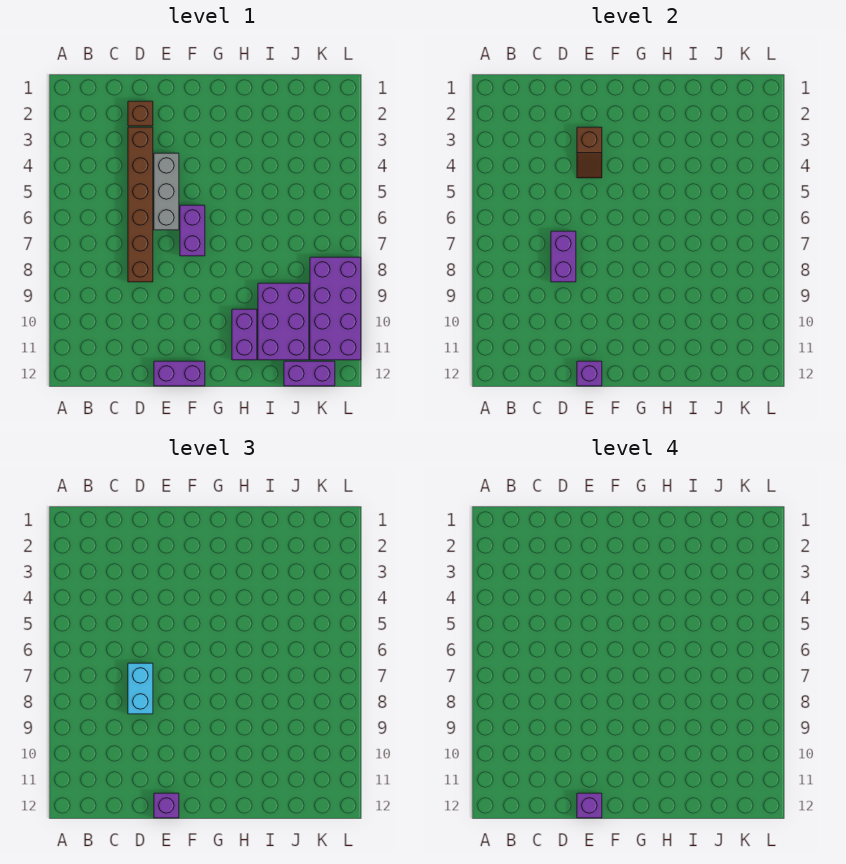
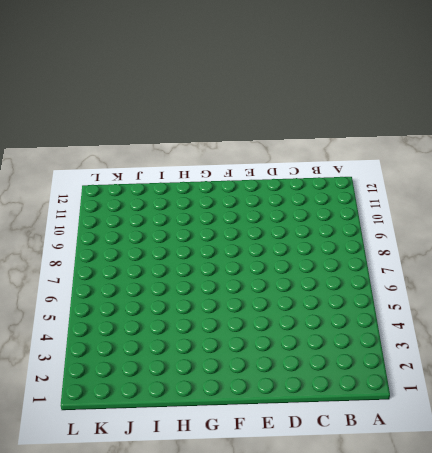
none -> brown brick D2 level 1
none -> brown brick D3:D8 level 1
none -> grey brick E4:E6 level 1

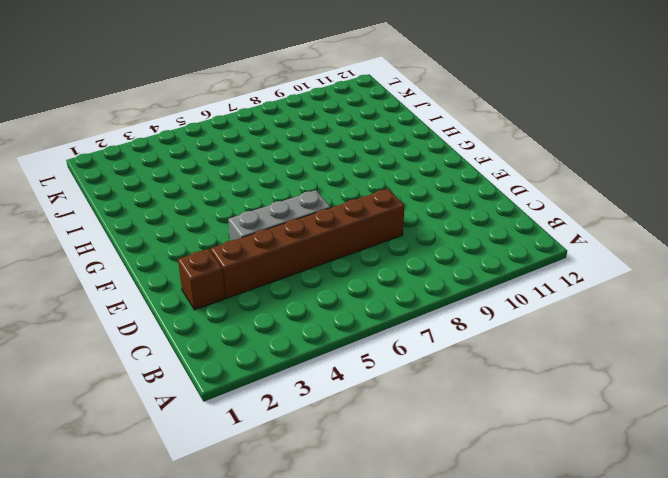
none -> purple brick E12:F12 level 1
none -> purple brick F6:F7 level 1
none -> purple brick H10:H11 level 1

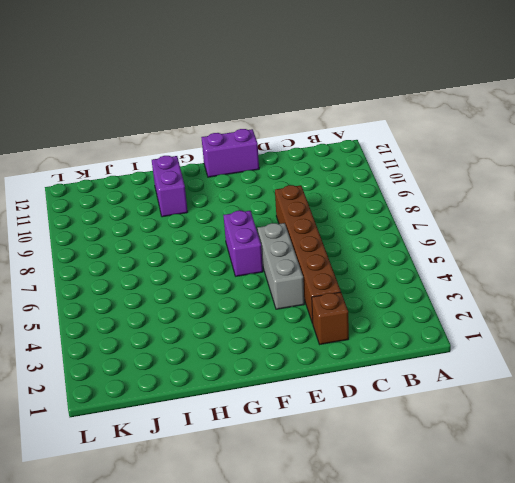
none -> purple brick I9:J11 level 1
none -> purple brick J12:K12 level 1
none -> purple brick K8:L11 level 1

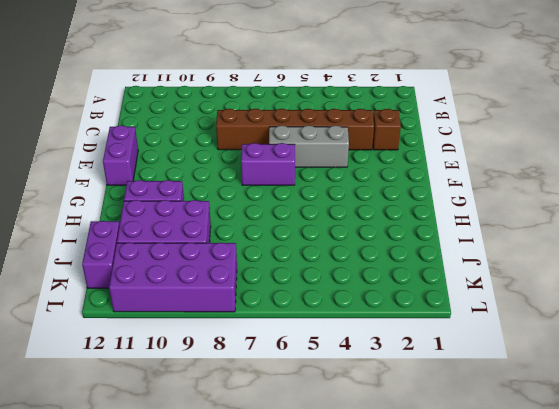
none -> purple brick D7:D8 level 2
none -> brown slope E3:E4 level 2 top 3
none -> purple brick E12 level 2

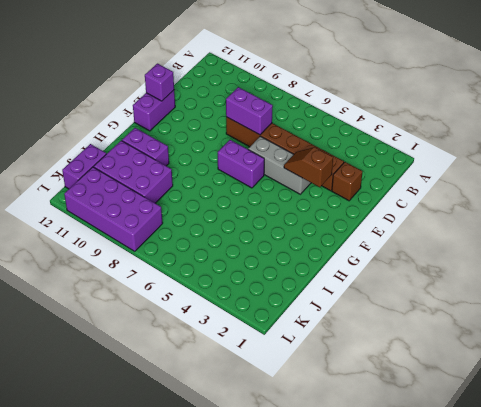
none -> cyan brick D7:D8 level 3
none -> purple brick E12 level 3
none -> purple brick E12 level 4

